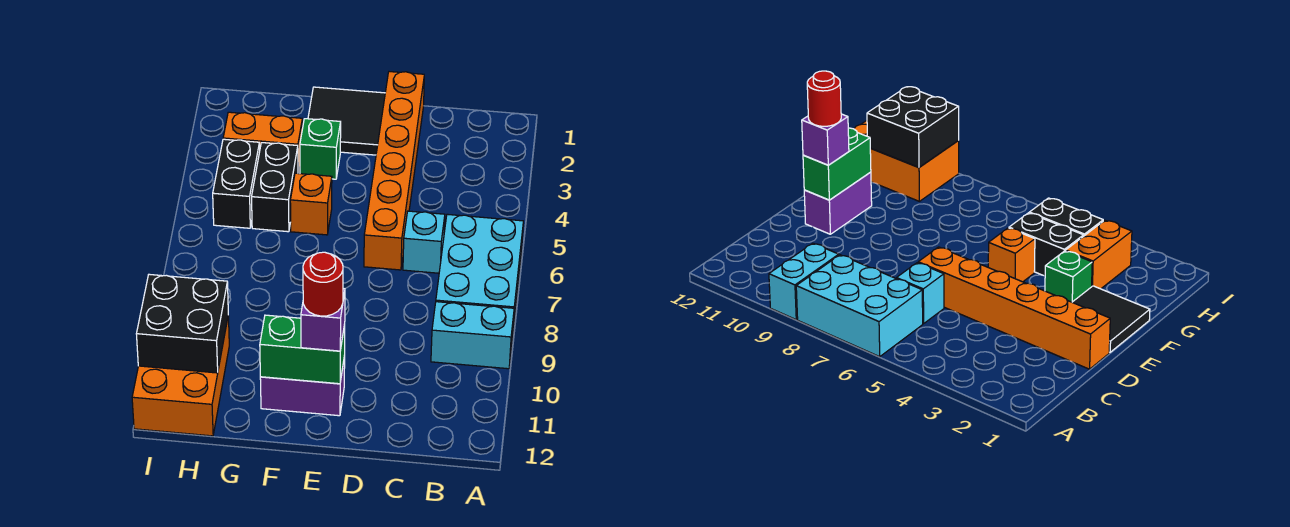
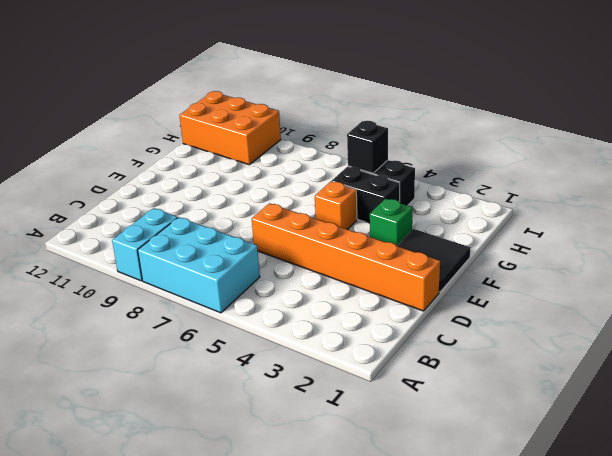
black brick H5 level 2 -> none
none -> cyan brick C6 level 1
none -> purple brick E11:F11 level 1
none -> orange brick G3:H3 level 1

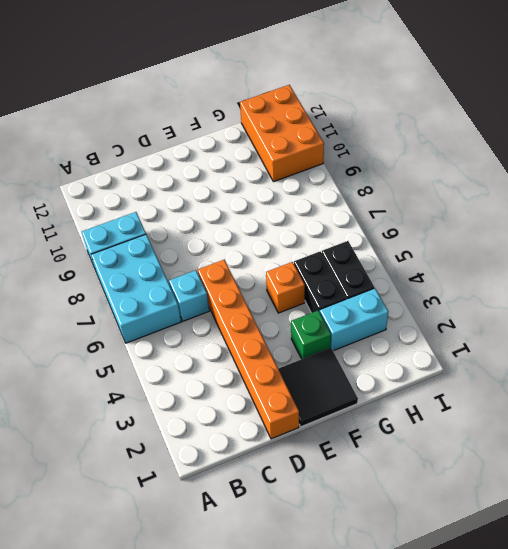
cyan brick G3:H3 level 1 -> orange brick G3:H3 level 1
none -> purple brick E11:F11 level 1
none -> green brick E11:F11 level 2
none -> black brick H10:I11 level 2

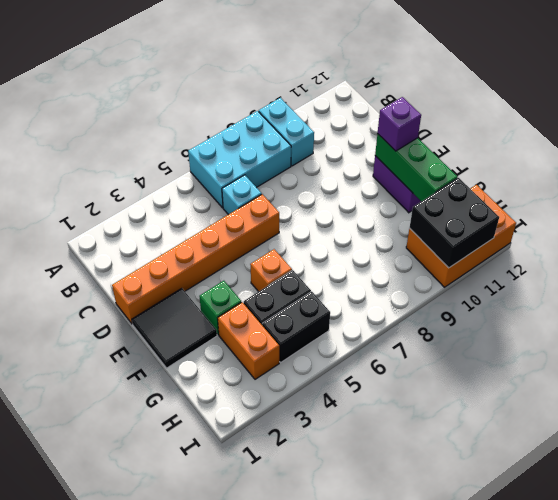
green brick E11:G11 level 2 -> green brick E11:F11 level 2
none -> red round brick E11 level 4

